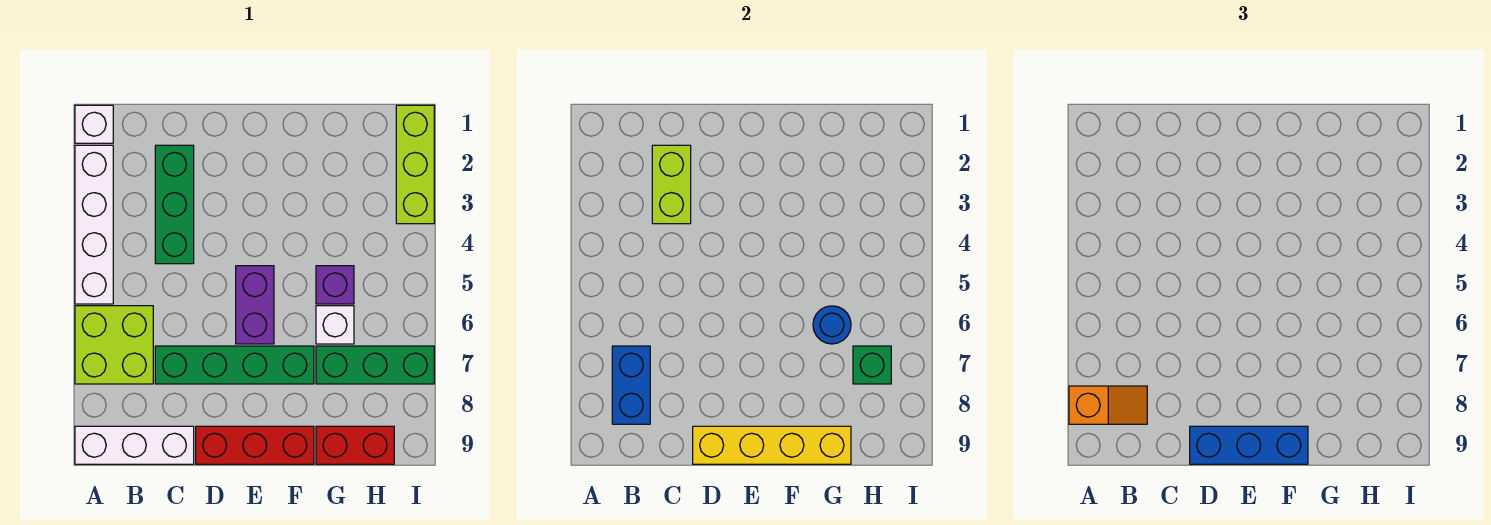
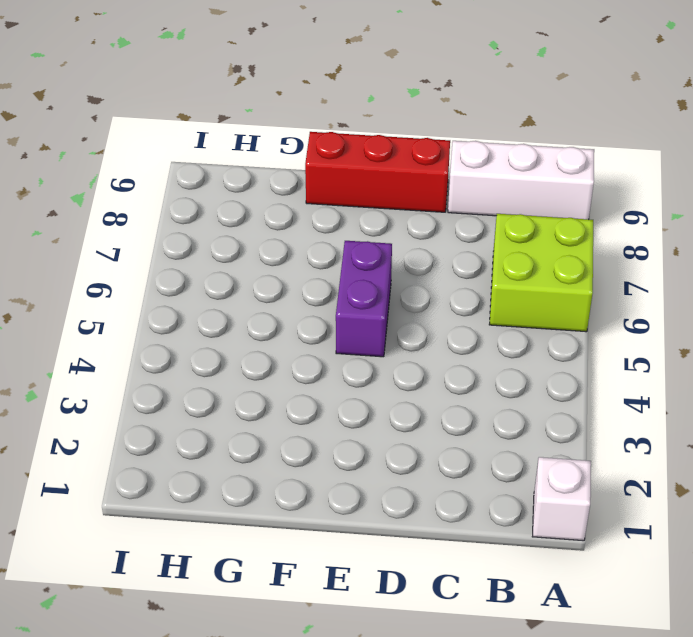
none -> white brick A2:A5 level 1
none -> green brick C2:C4 level 1
none -> green brick C7:F7 level 1

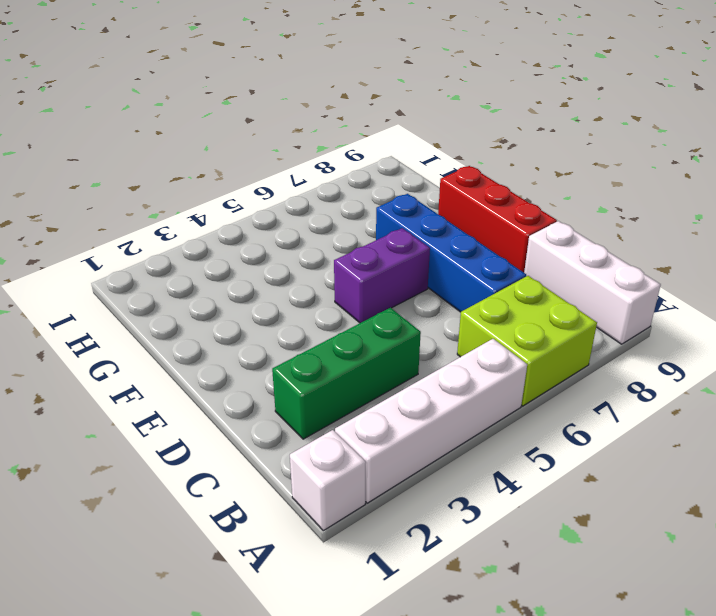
blue brick C7:F7 level 1 -> green brick C7:F7 level 1
none -> purple brick G5 level 1
none -> white brick G6 level 1
none -> green brick G7:I7 level 1

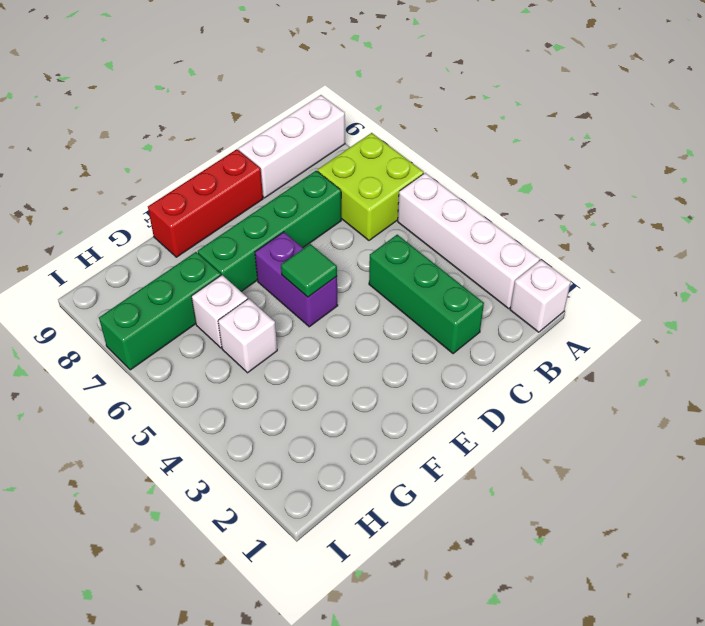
green tile E5 level 2 -> none
white brick G5 level 1 -> purple brick G5 level 1
none -> red brick G9:H9 level 1
none -> lime brick I1:I3 level 1
none -> blue brick B7:B8 level 2

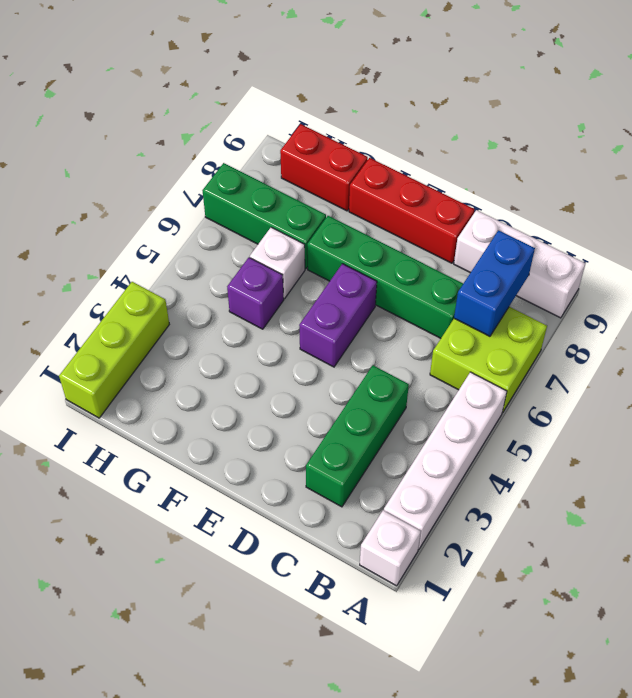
none -> lime brick C2:C3 level 2
none -> yellow brick D9:G9 level 2
none -> blue round brick G6 level 2

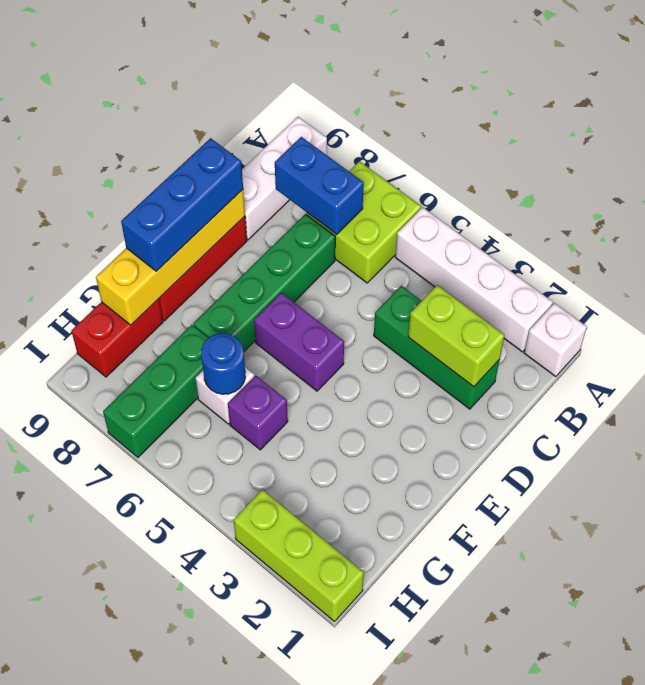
none -> green brick H7 level 2
none -> orange slope A8:B8 level 3 top A

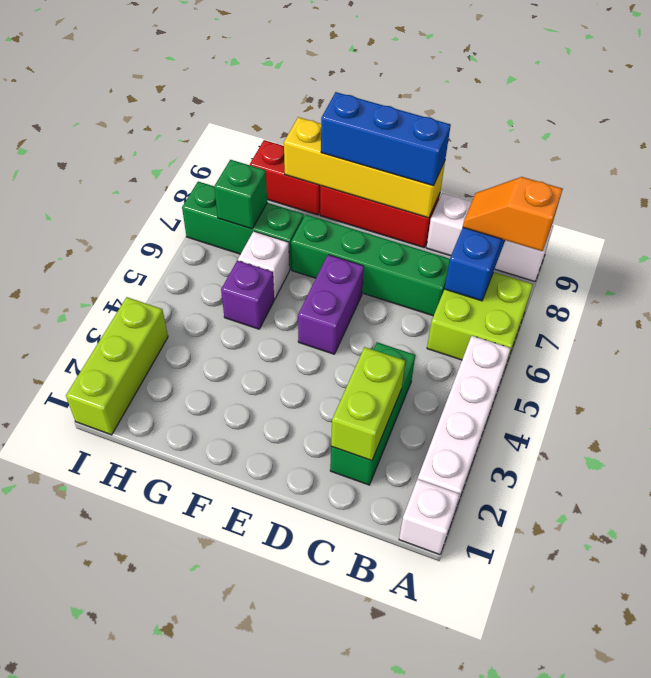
none -> blue round brick G6 level 2

